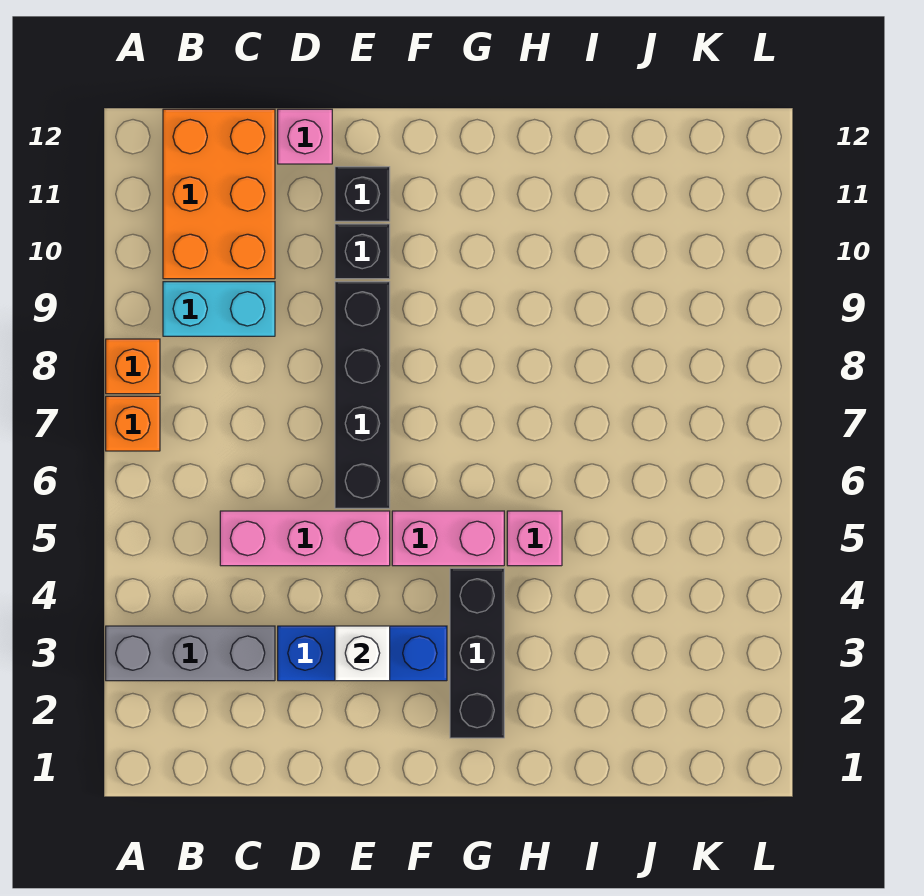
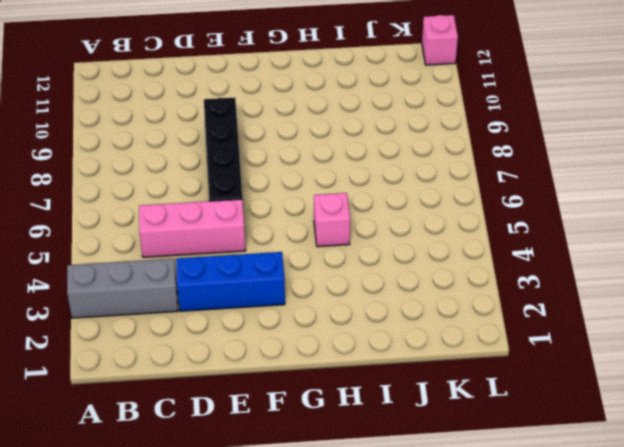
pink brick L12 level 1 -> pink brick D12 level 1
none -> orange brick A7 level 1
none -> orange brick A8 level 1
none -> cyan brick B9:C9 level 1

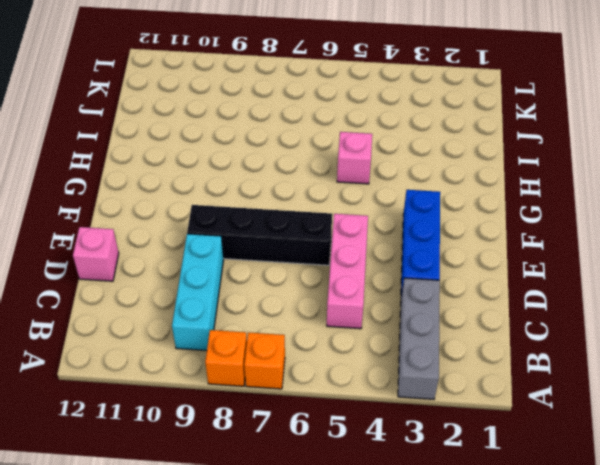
cyan brick B9:D9 level 1 -> cyan brick B9:C9 level 1
none -> orange brick B10:C12 level 1
none -> black brick E10 level 1
none -> black brick E11 level 1

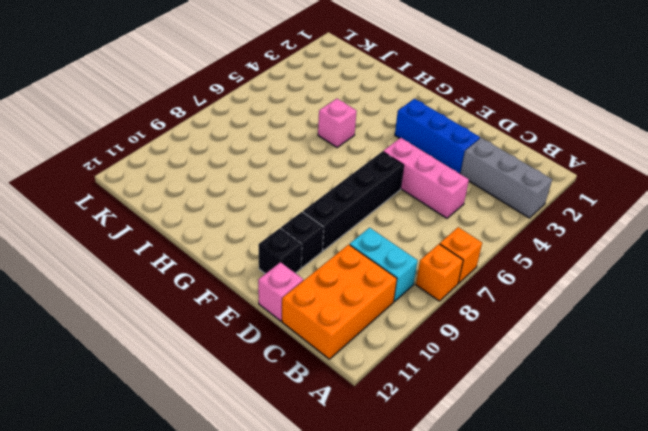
none -> pink brick F5:G5 level 1
none -> black brick G2:G4 level 1
none -> white brick E3 level 2

